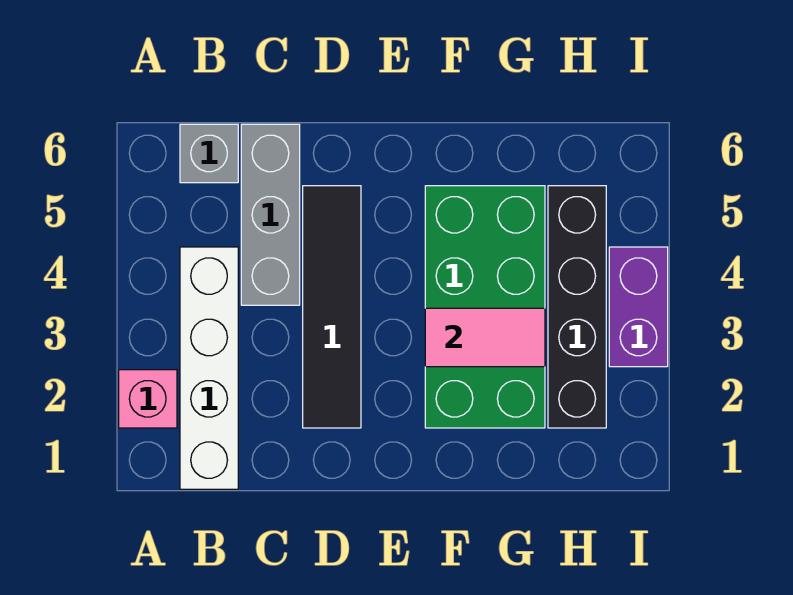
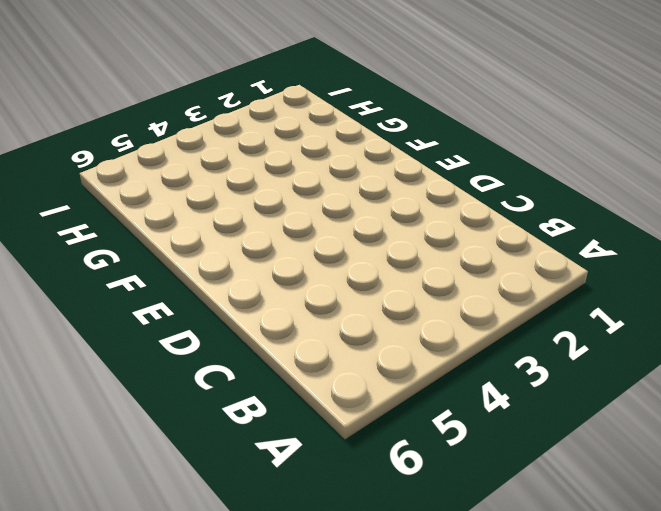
none -> pink brick A2 level 1
none -> white brick B1:B4 level 1

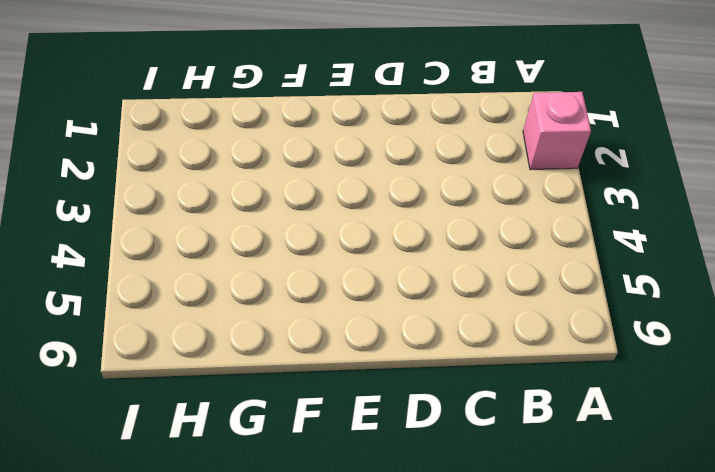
none -> white brick B1:B4 level 1
none -> grey brick B6 level 1

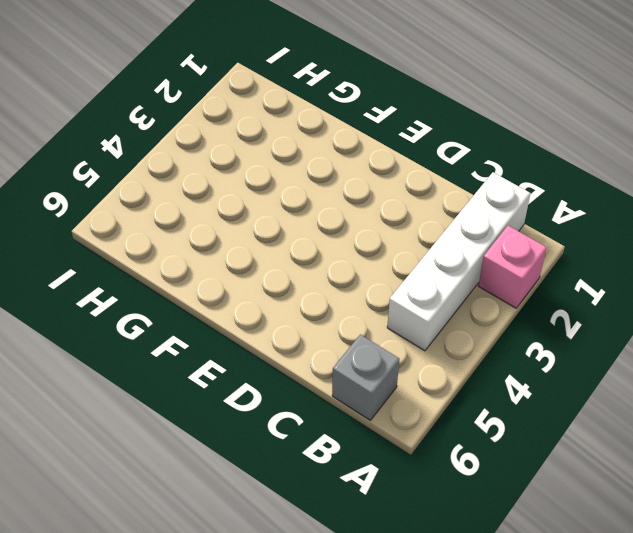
none -> grey brick C4:C6 level 1
none -> black tile D2:D5 level 1

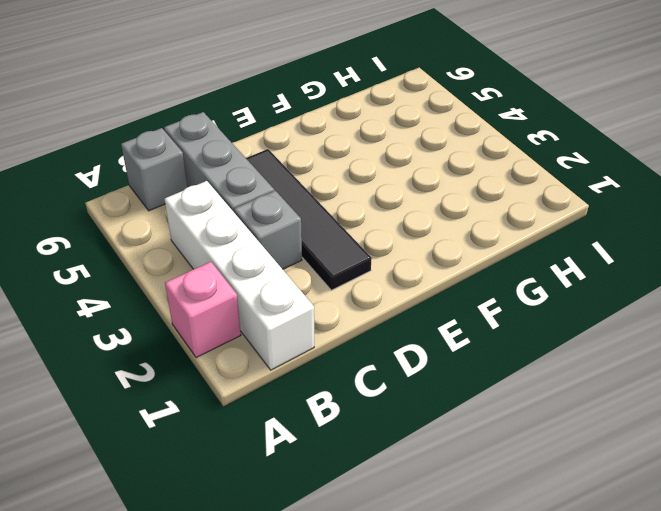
grey brick C3 level 1 -> none
none -> green brick F2:G5 level 1
none -> black brick H2:H5 level 1

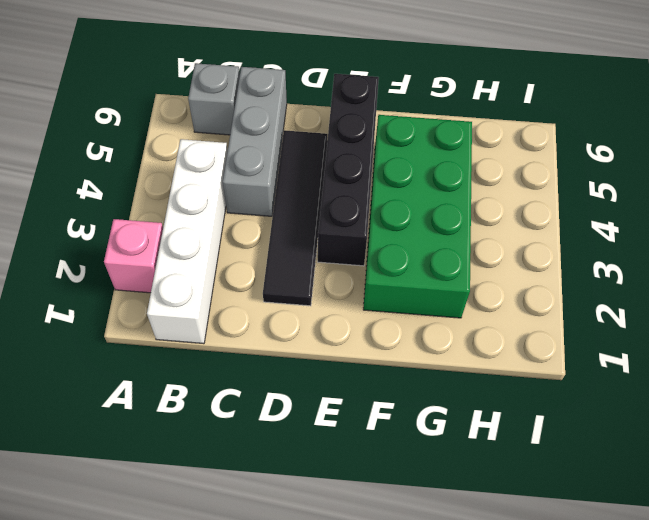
black brick E3:E6 level 1 -> black brick H2:H5 level 1
none -> purple brick I3:I4 level 1
none -> pink tile F3:G3 level 2

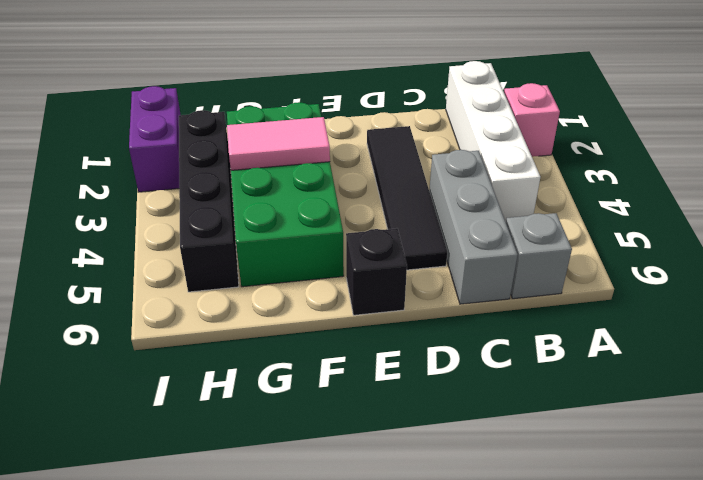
black brick E6 level 1 -> none
purple brick I1:I2 level 1 -> purple brick I3:I4 level 1

